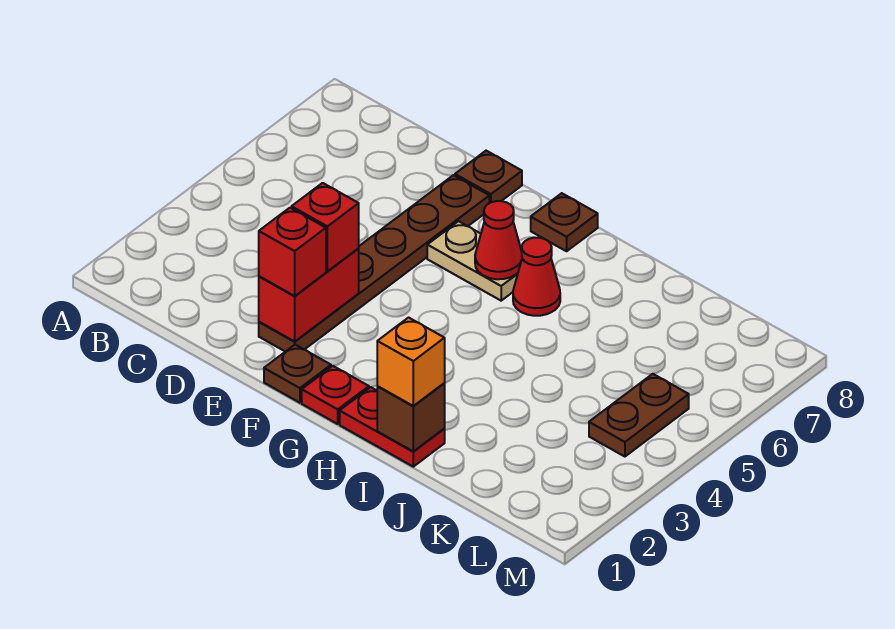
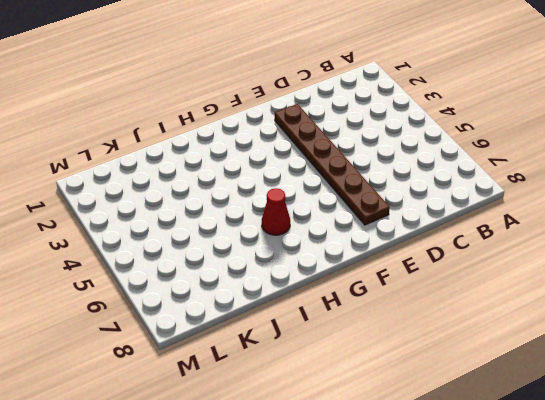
none -> brown plate E8 level 1
none -> brown plate F1 level 1
none -> tan plate F6:G6 level 1

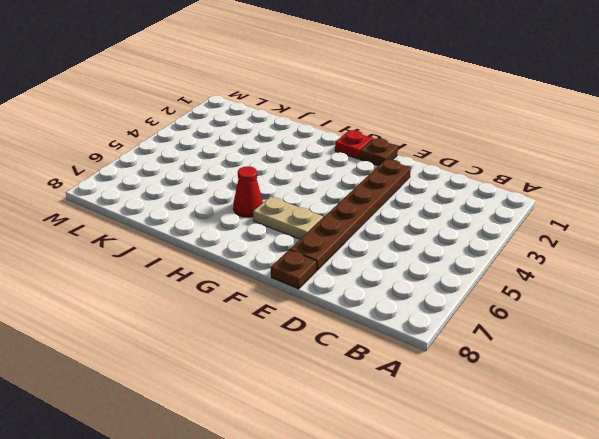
none -> brown plate G8 level 1
none -> red plate H1:I1 level 1
none -> brown plate L4:L5 level 1

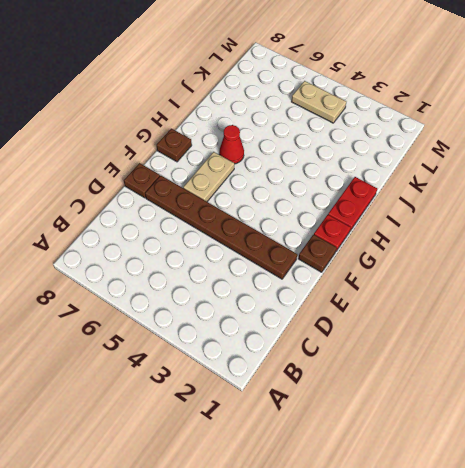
tan plate L4:L5 level 1 -> brown plate L4:L5 level 1
none -> red brick E2:E3 level 2
none -> red cone G6 level 2
none -> brown brick I1 level 2

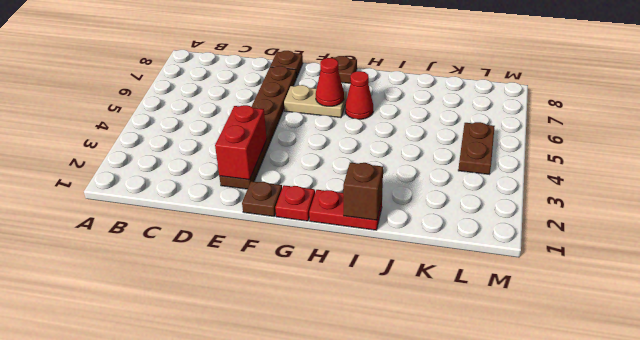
none -> red brick E2 level 3
none -> red brick E3 level 3
none -> orange brick I1 level 3

